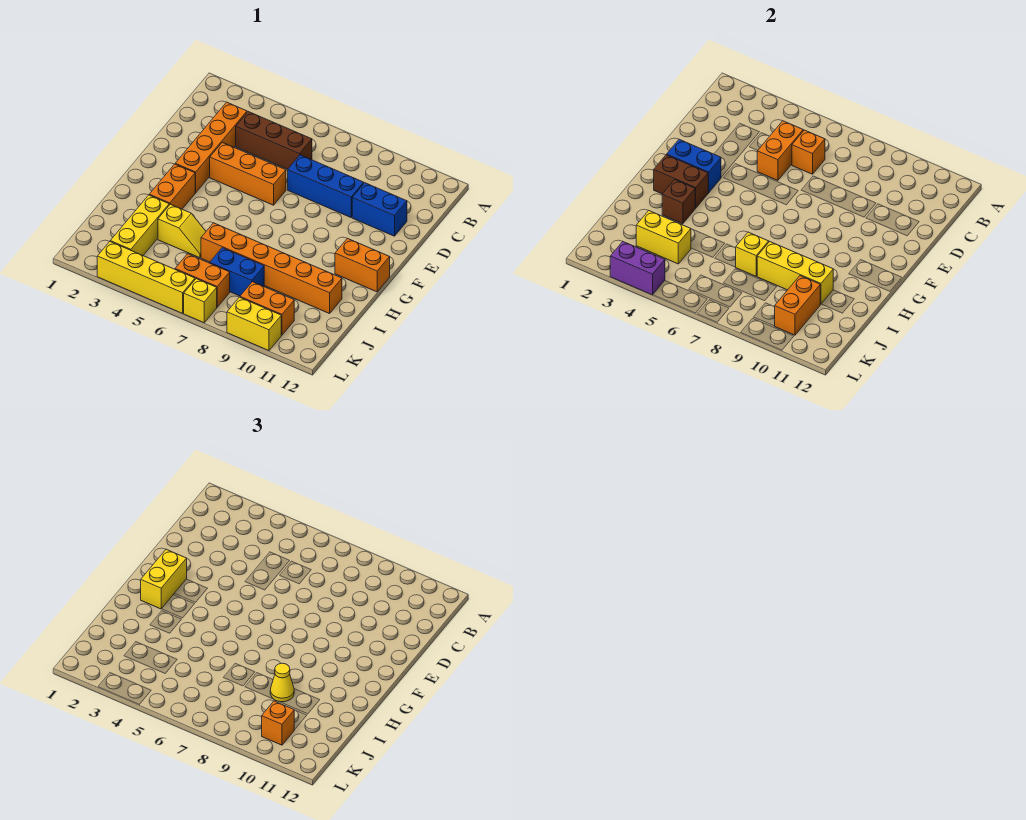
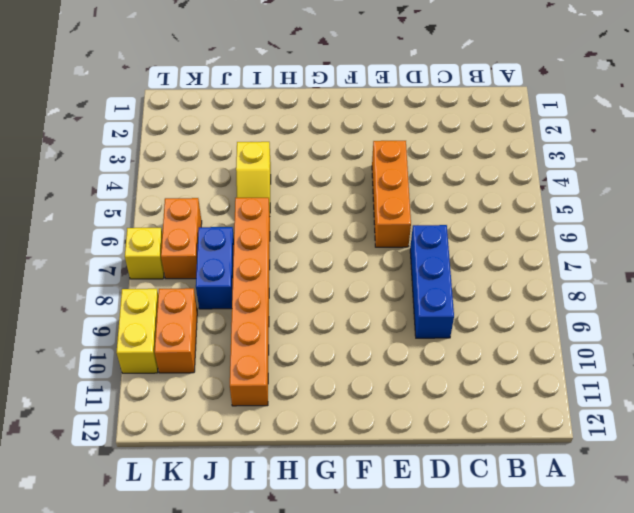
none -> orange brick C3:F3 level 1
none -> brown brick C4:C6 level 1
none -> blue brick D10:D11 level 1

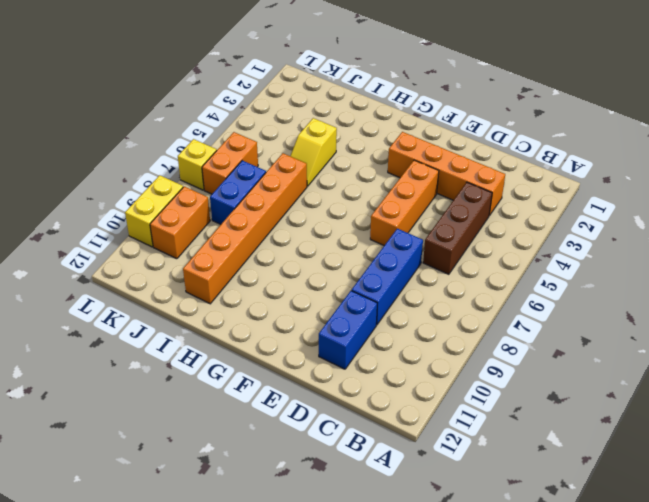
none -> orange brick G3:H3 level 1
none -> orange brick G11:G12 level 1
none -> yellow brick I3:K3 level 1

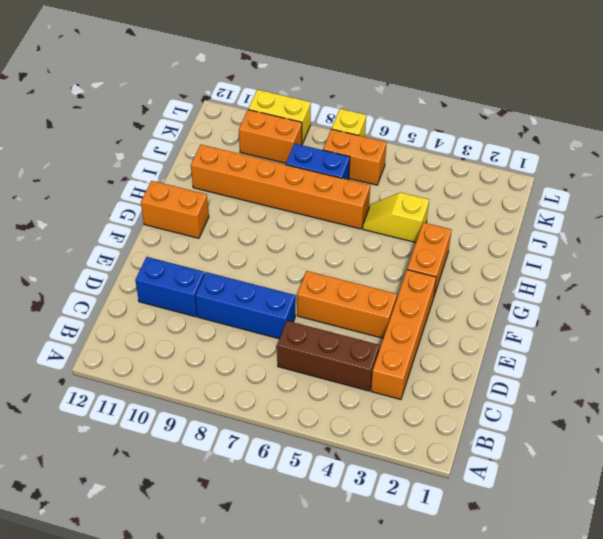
none -> yellow brick I3:K3 level 1
none -> yellow brick L3:L6 level 1
none -> orange brick C5:D5 level 2

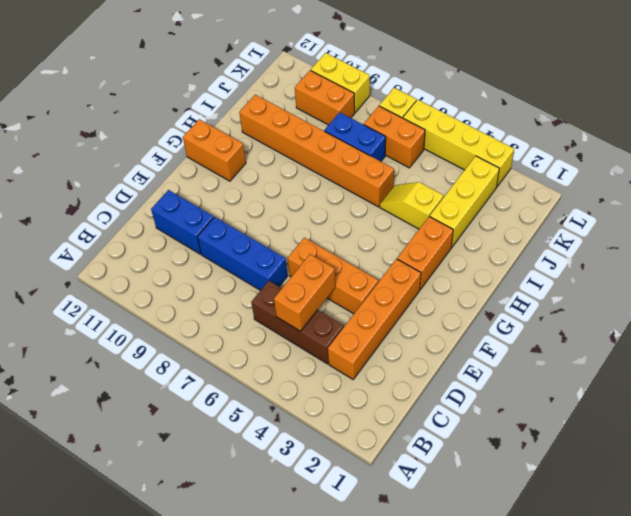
none -> orange brick C6 level 2
none -> blue brick F2:F3 level 2
none -> brown brick G2:G3 level 2

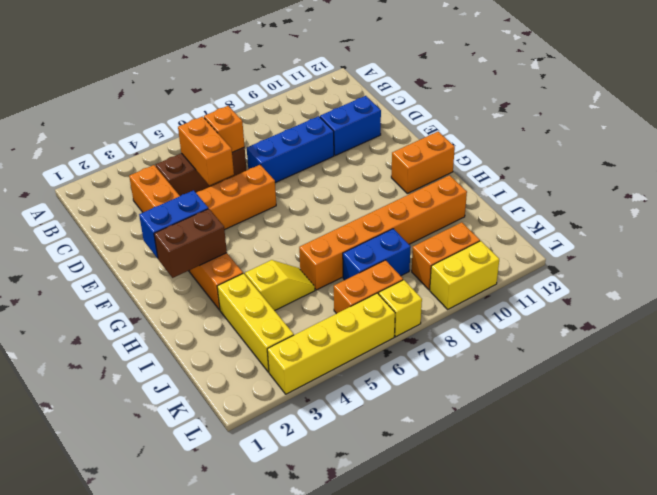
none -> brown brick H3 level 2
none -> yellow brick I7 level 2
none -> yellow brick I8:I10 level 2

